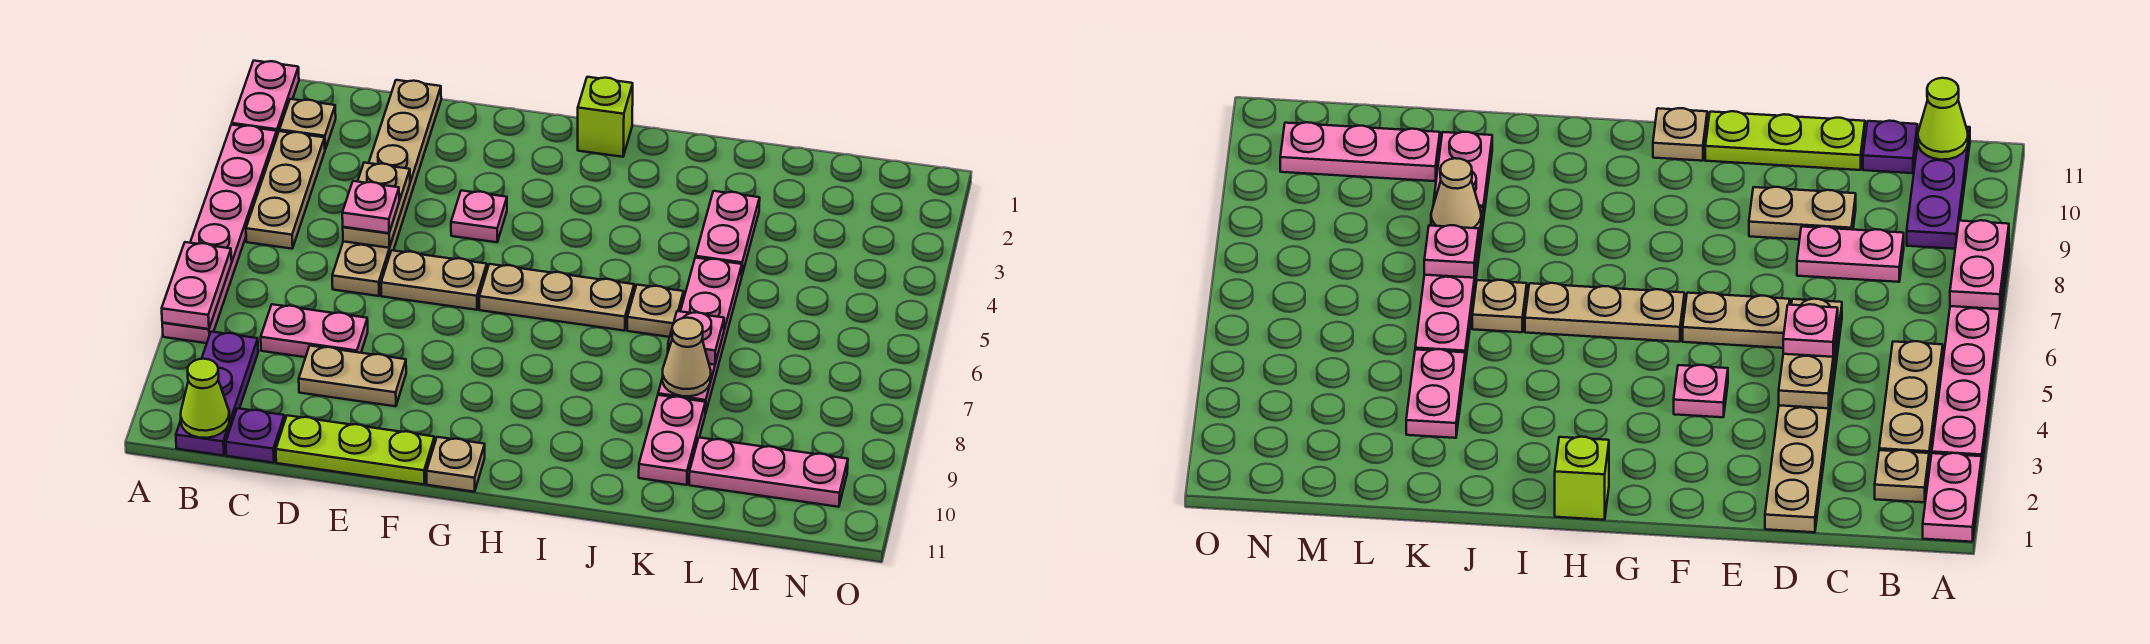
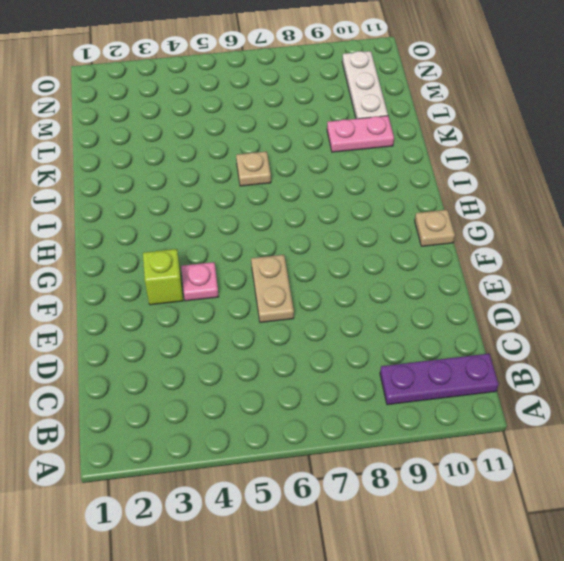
lime brick F3 level 1 -> lime brick H1 level 1
white plate L10:N10 level 1 -> pink plate L10:N10 level 1
none -> pink plate A1:A2 level 1
none -> pink plate A3:A8 level 1
none -> tan plate B2 level 1

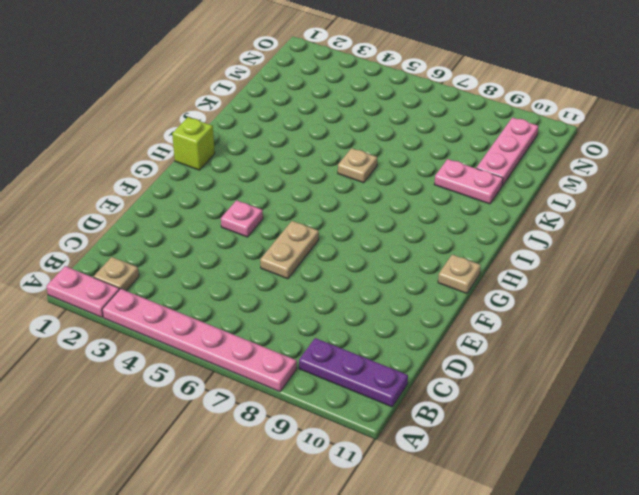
none -> tan plate B3:B5 level 1
none -> pink plate C8:D8 level 1
none -> purple plate C11 level 1

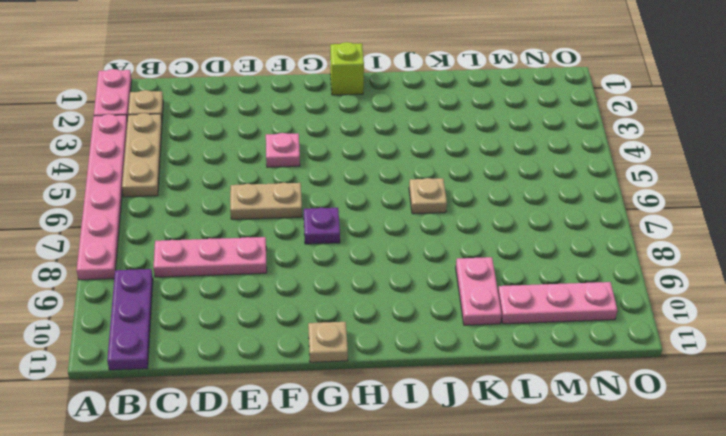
pink plate C8:E8 level 1 -> pink plate C8:D8 level 1
purple plate G7 level 1 -> purple plate C11 level 1
none -> tan plate D1:D6 level 1
none -> tan plate D9:E9 level 1
none -> lime plate D11:F11 level 1

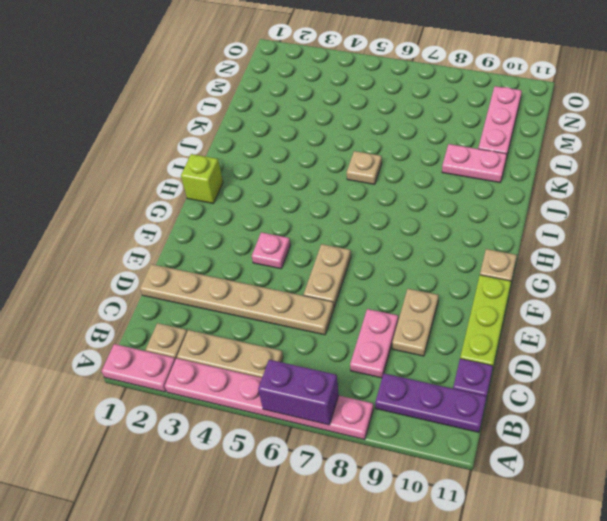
purple brick A6:A7 level 2 -> pink plate A7:A8 level 2
none -> tan plate G6:I6 level 1
none -> pink plate K3:K4 level 1
none -> pink plate K5:K8 level 1

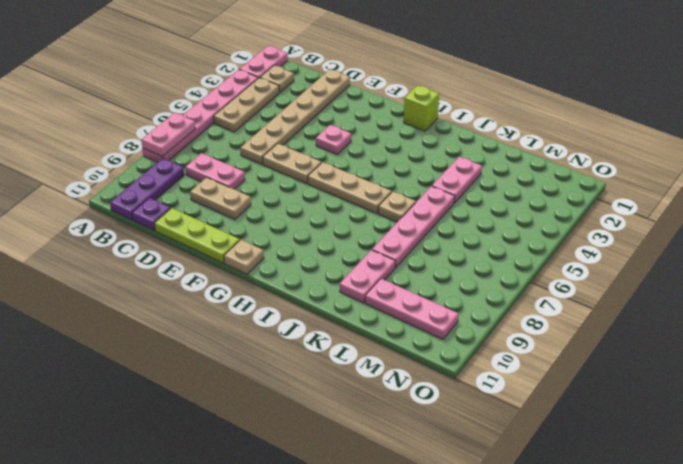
none -> lime cone B11 level 2
none -> tan plate D4:D5 level 2
none -> pink plate K7 level 2

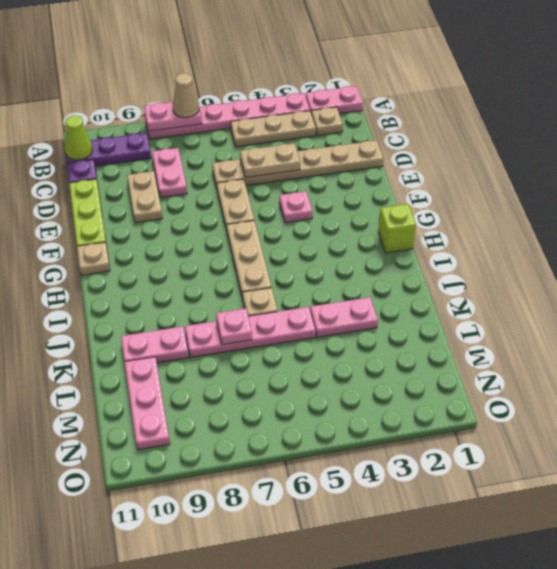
tan cone A7 level 3 -> tan cone K8 level 2
none -> pink plate D5 level 3

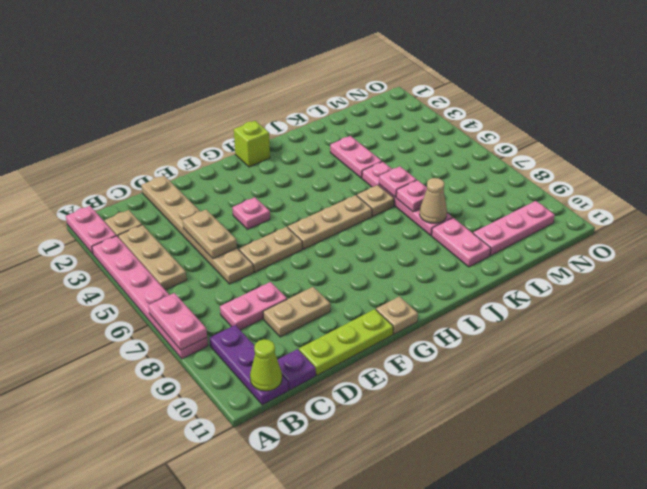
pink plate K6 level 2 -> pink plate D5 level 3

